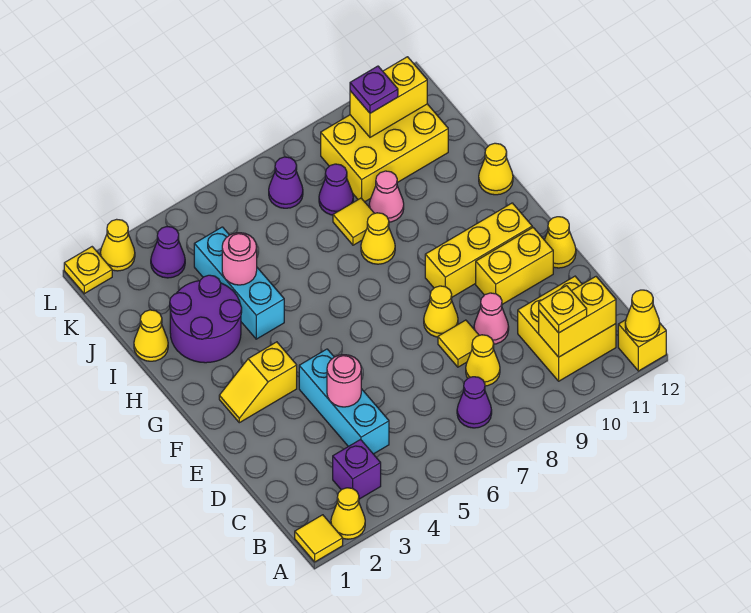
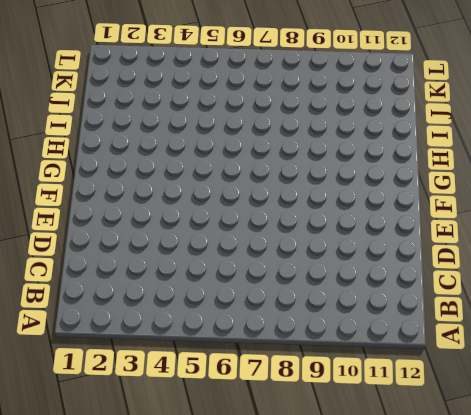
none -> yellow tile A1 level 1
none -> yellow cone A2 level 1
none -> yellow brick A12 level 1
none -> purple brick B3 level 1

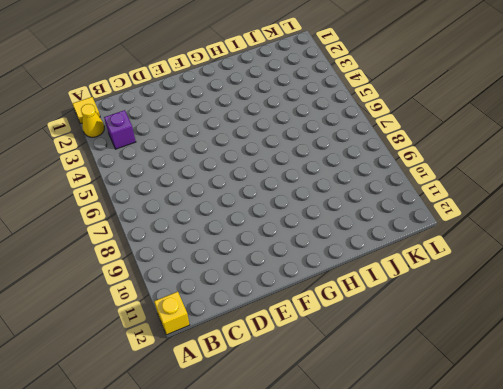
none -> purple cone B7 level 1
none -> yellow brick B10:C11 level 1
none -> cyan brick C4:E4 level 1
none -> yellow cone C8 level 1

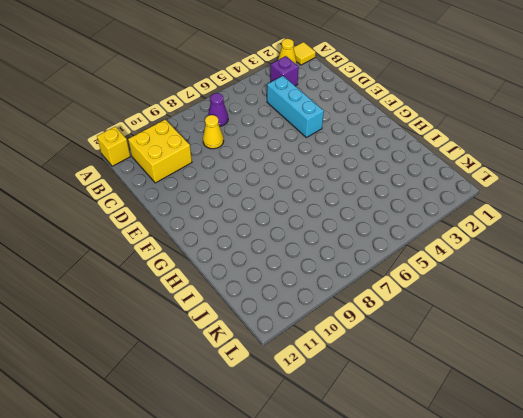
none -> yellow tile D8 level 1
none -> pink cone D9 level 1
none -> yellow cone E8 level 1
none -> yellow brick E10:E11 level 1

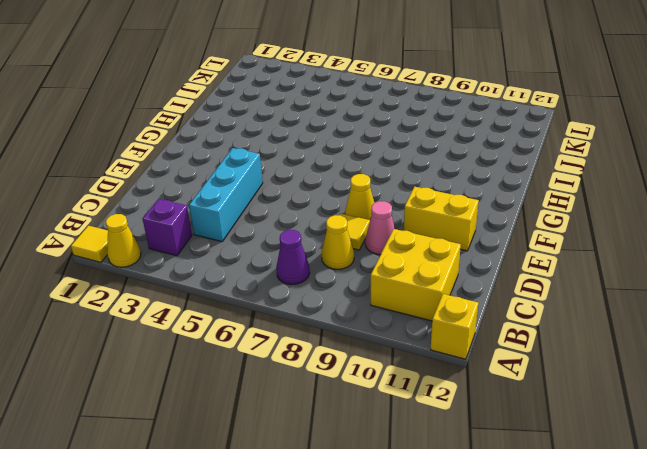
none -> yellow cone E12 level 1
none -> yellow slope F2:F3 level 1 top 3
none -> yellow brick F9:F11 level 1
none -> purple round brick H2:I3 level 1

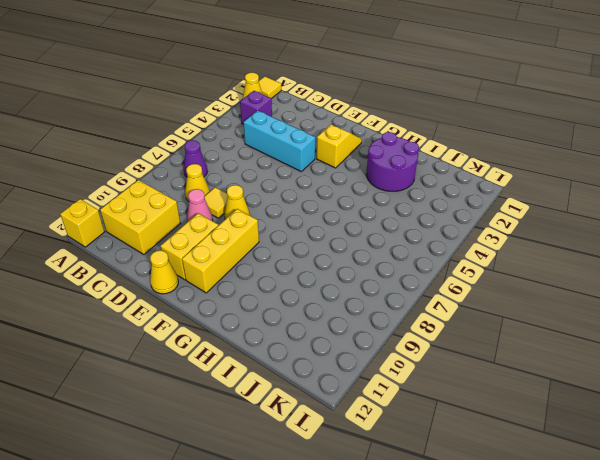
none -> cyan brick H4:J4 level 1
none -> yellow cone H8 level 1
none -> yellow cone H12 level 1
none -> yellow cone I1 level 1

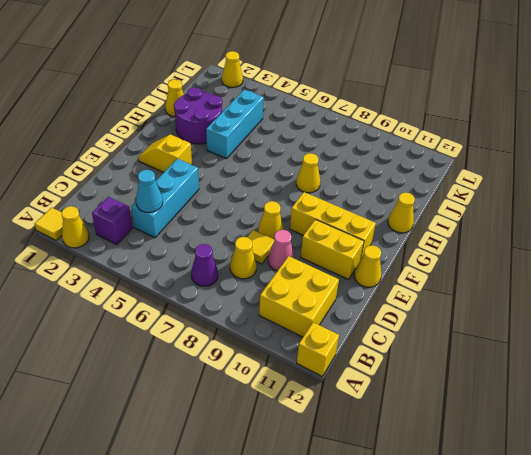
cyan cone C4 level 2 -> none
none -> yellow tile I8 level 1
none -> pink cone I9 level 1
none -> purple cone J8 level 1
none -> yellow brick J9:K11 level 1

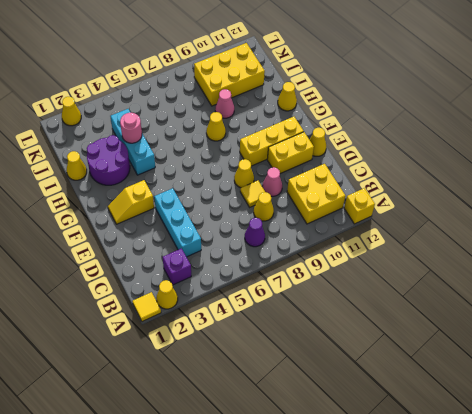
none -> yellow tile I8 level 1
none -> purple cone J8 level 1
none -> purple cone K3 level 1
none -> purple cone K7 level 1

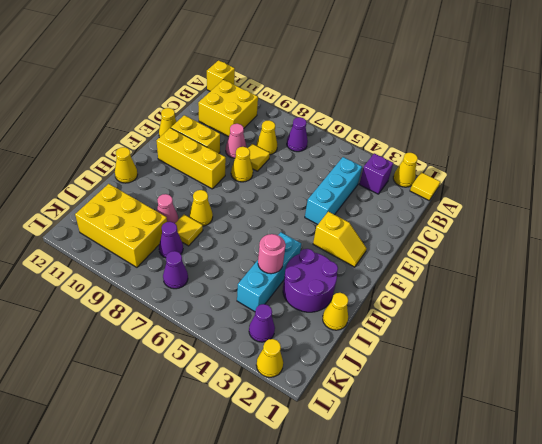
none -> yellow plate L1 level 1
none -> yellow cone A12 level 2
none -> yellow brick B10:B11 level 2
none -> pink round brick D4 level 2

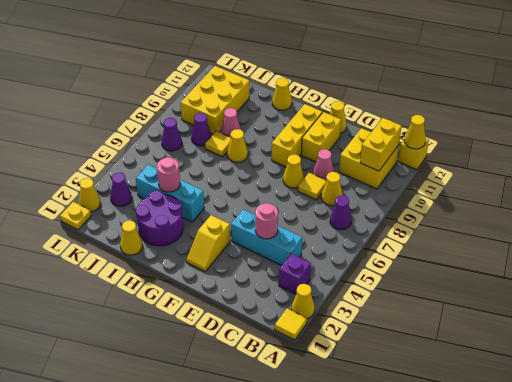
none -> yellow brick K10:K11 level 2
none -> yellow plate B10 level 3
none -> purple plate K10 level 3

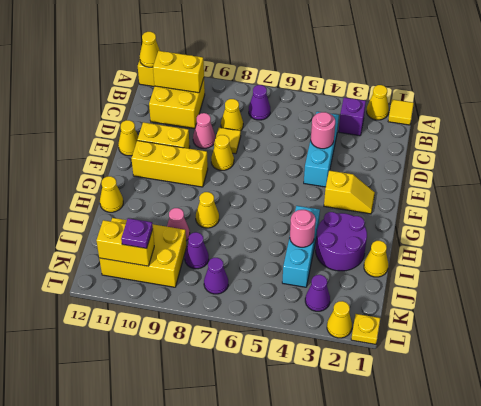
none -> yellow tile I8 level 1
none -> yellow plate B10 level 3

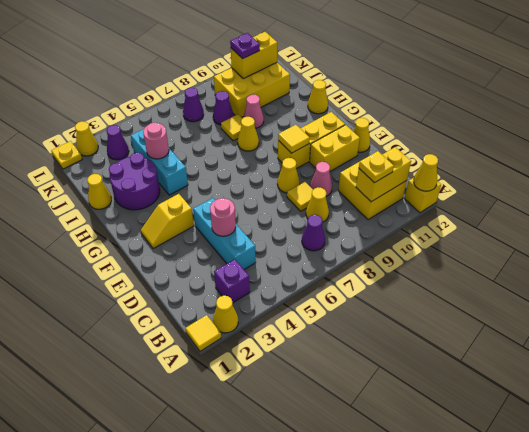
yellow tile F9 level 2 -> none

